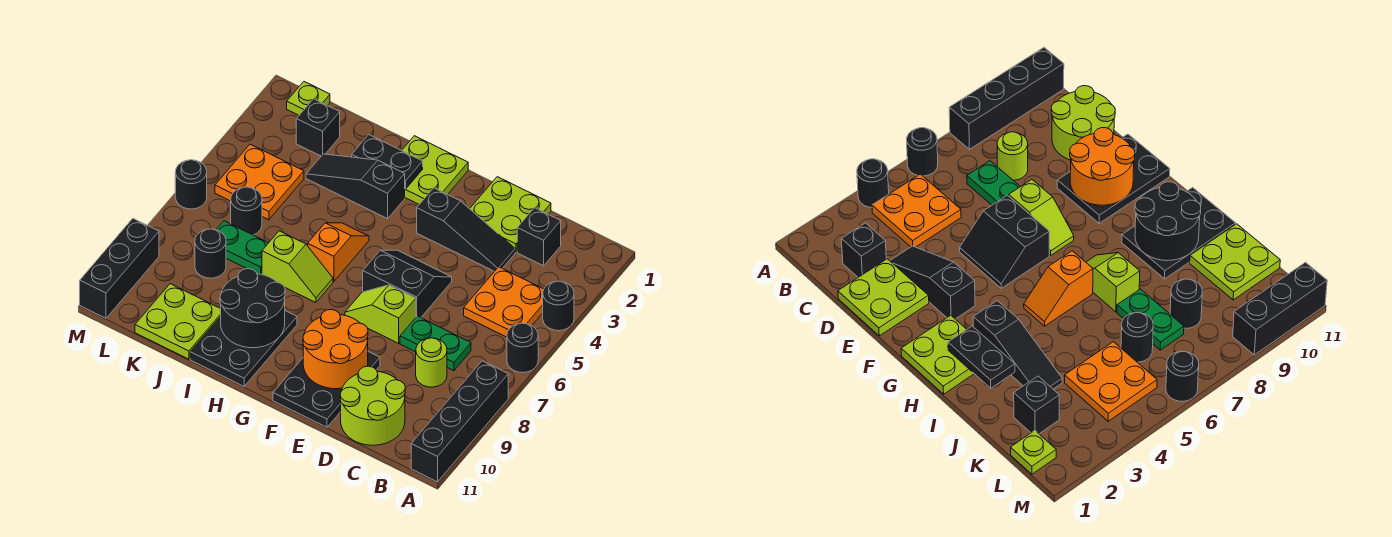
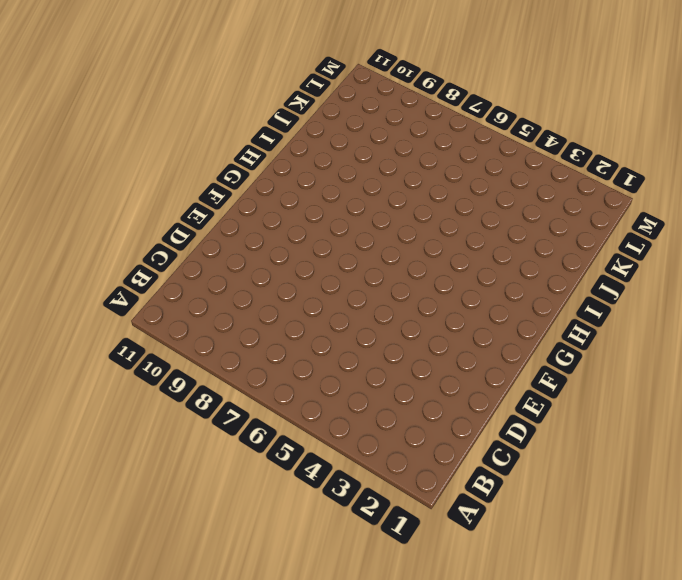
none -> black round brick A4 level 1
none -> black round brick A6 level 1
none -> black brick A8:A11 level 1
none -> orange plate B4:C5 level 1

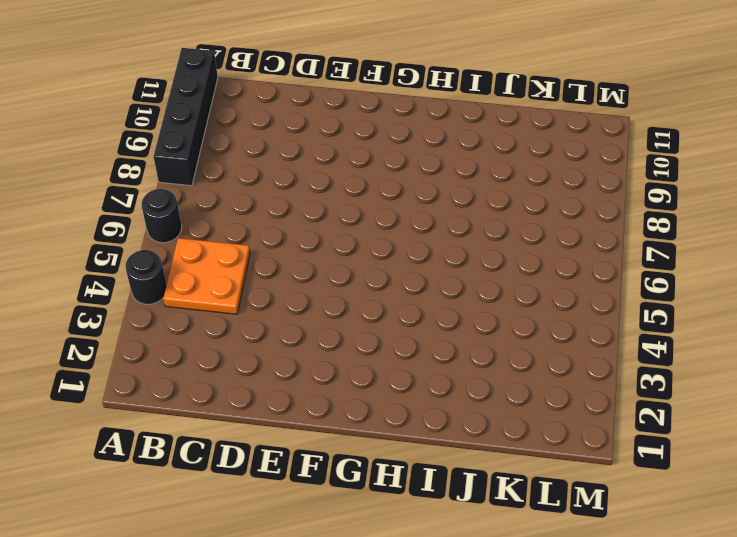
none -> black brick C2 level 1
none -> green plate C7:D7 level 1
none -> lime round brick C8 level 1
none -> lime round brick C10:D11 level 1

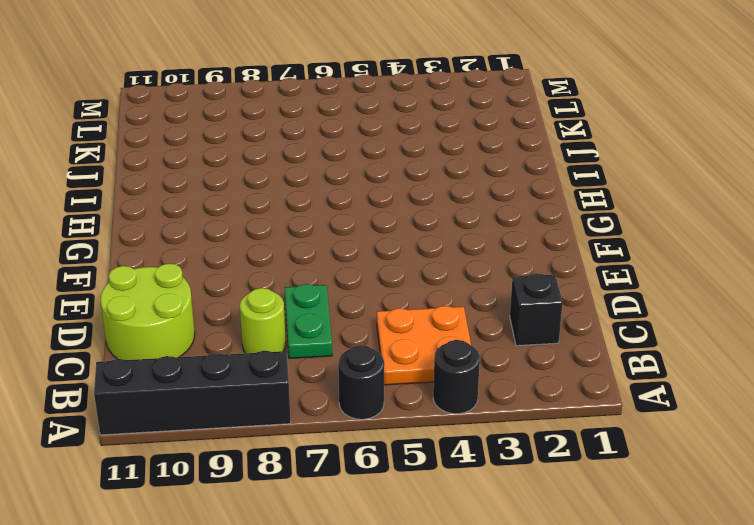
none -> lime plate D1:E2 level 1
none -> black slope D3:F3 level 1 top F
none -> black slope E5:F6 level 1 top 6
none -> lime slope E7:F7 level 1 top E

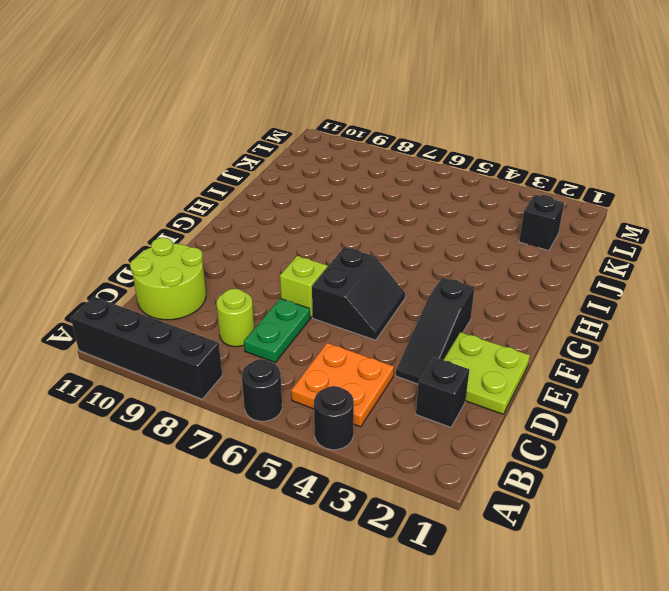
none -> black plate E9:F11 level 1
none -> lime plate G1:H2 level 1
none -> black slope H3:J3 level 1 top H
none -> orange slope H5:H6 level 1 top 6

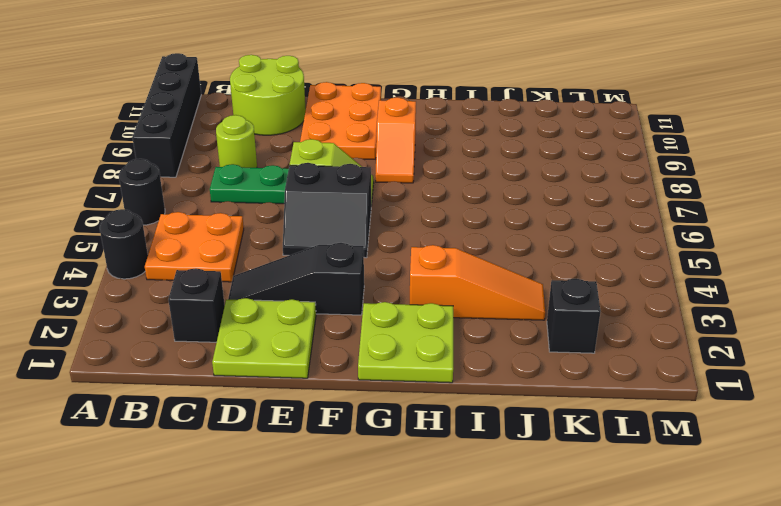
orange plate E9:F11 level 1 -> black plate E9:F11 level 1
orange slope G8:G9 level 1 top 9 -> orange slope H5:H6 level 1 top 6
orange slope H3:J3 level 1 top H -> black slope H3:J3 level 1 top H
none -> lime slope H7:I7 level 1 top I
none -> black plate H9:I11 level 1
none -> green plate J7:K7 level 1
none -> lime plate J10:K11 level 1

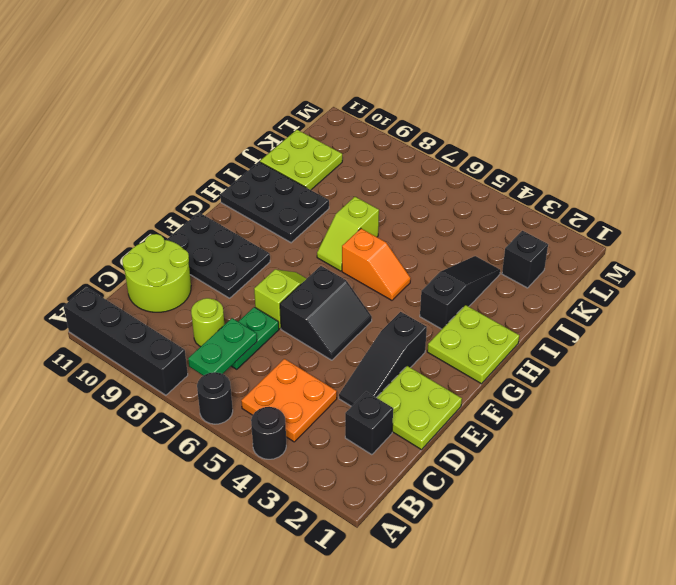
green plate B7:C7 level 2 -> green plate J7:K7 level 1
none -> orange plate K4:L5 level 1
none -> black round brick K6 level 1
none -> black round brick K8 level 1
none -> lime plate L1 level 1

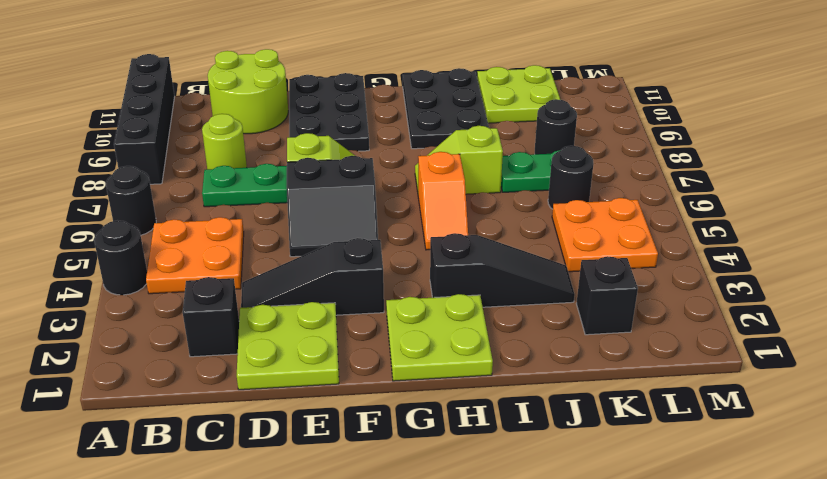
none -> lime plate L1 level 1
none -> black round brick M6 level 1
none -> black brick M9:M11 level 1
none -> orange round brick E9:F10 level 2

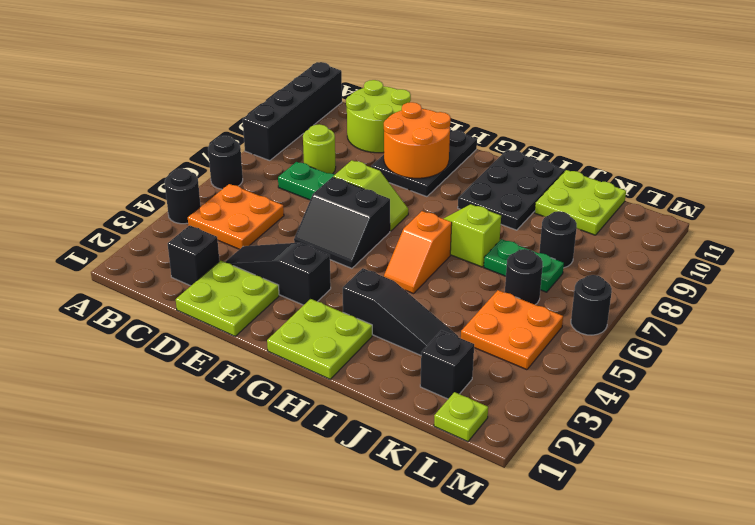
none -> black brick M9:M11 level 1
none -> black plate H2:I2 level 2
none -> black round brick H9:I10 level 2

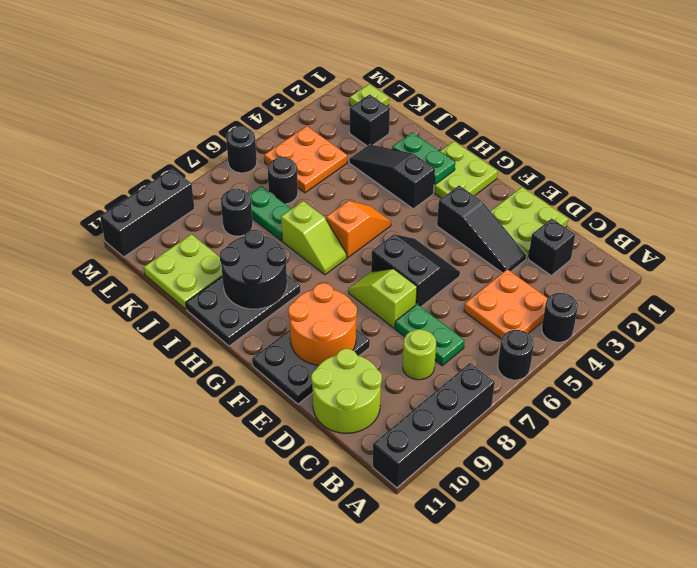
green plate H2:I2 level 2 -> black plate H2:I2 level 2

